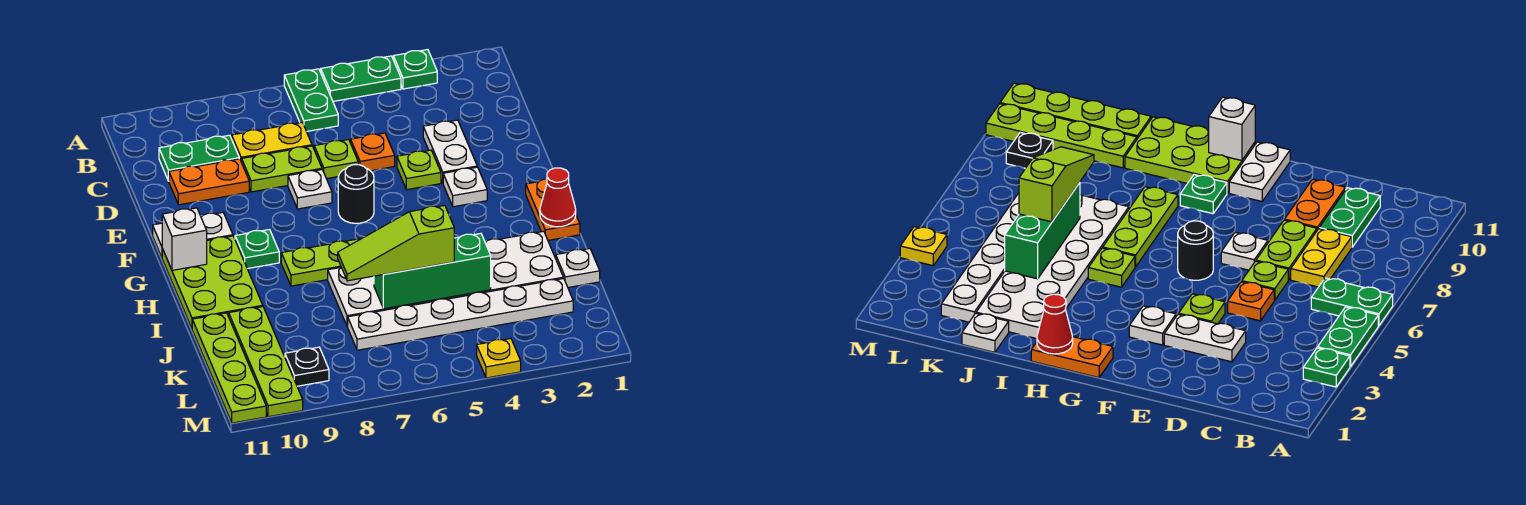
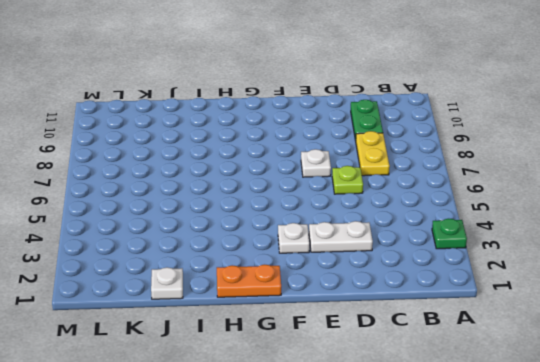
none -> green plate A4:A5 level 1
none -> green plate A6:B6 level 1
none -> orange plate D5 level 1
none -> lime plate D7:D8 level 1

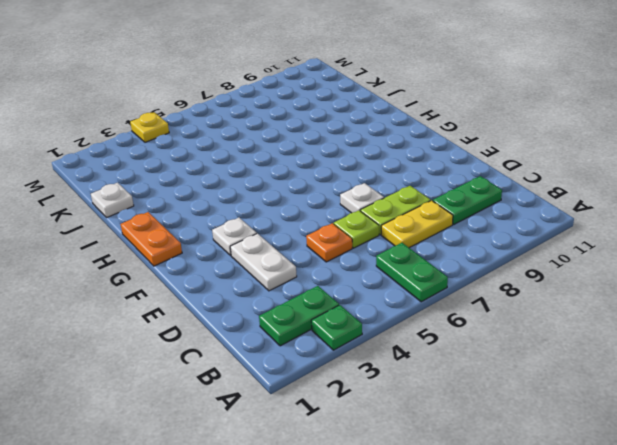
green plate B2:B3 level 1 -> green plate A4:A5 level 1
none -> orange plate D9:D10 level 1
none -> lime plate E4 level 1
none -> black round brick F6 level 1
none -> white plate F10:F11 level 1

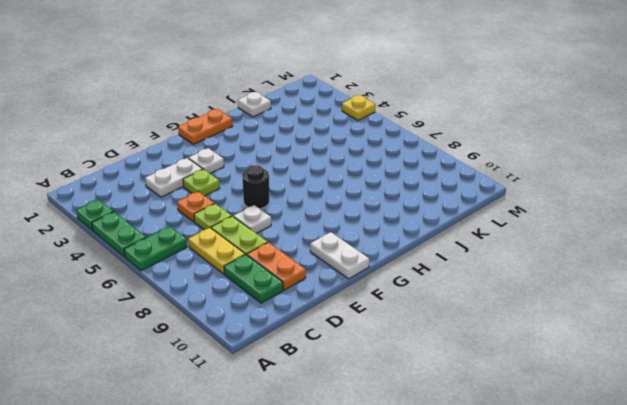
none -> green plate G9 level 1
none -> lime plate G10:I11 level 1
none -> lime plate H5 level 1
none -> lime plate H6:H8 level 1

